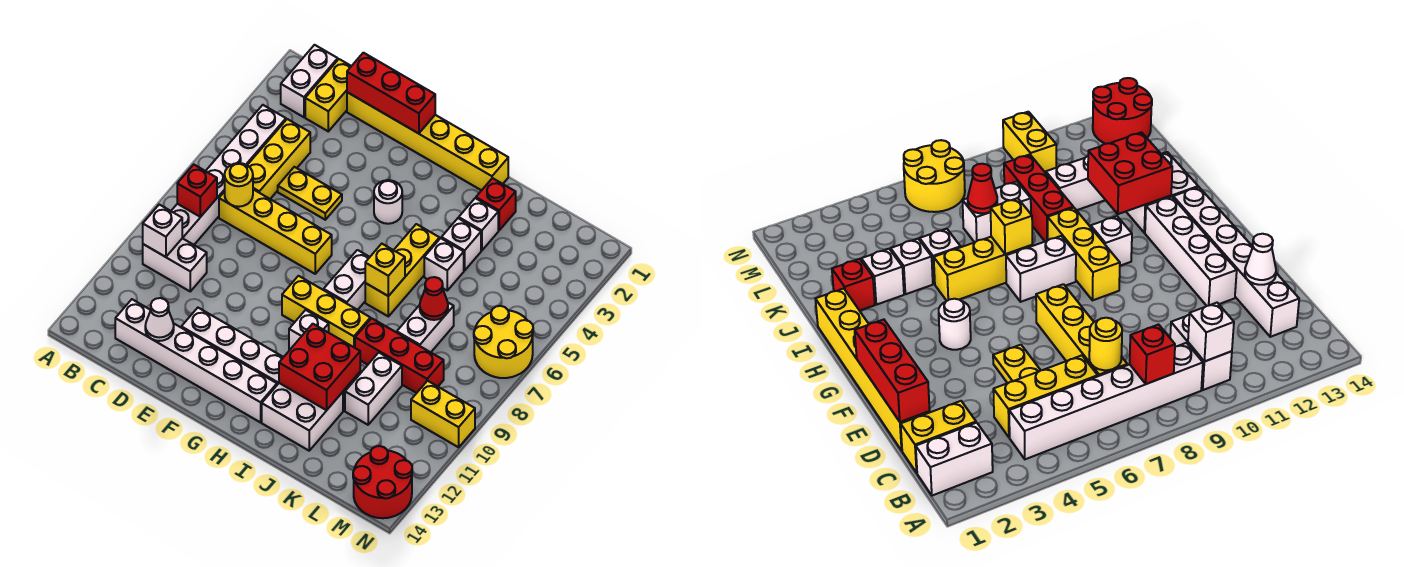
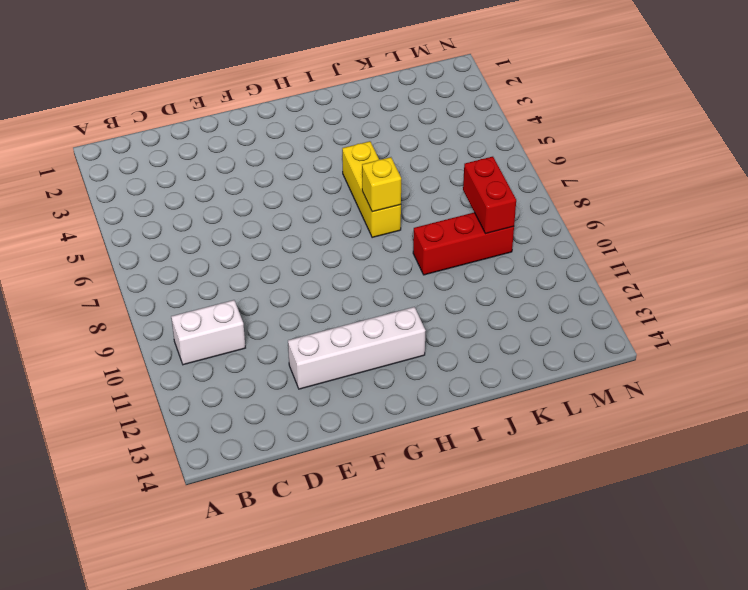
red brick L8:L9 level 2 -> none
none -> white brick B1:B2 level 1
none -> white brick B4:B9 level 1
none -> yellow brick C1:C2 level 1
none -> yellow brick C4:C6 level 1

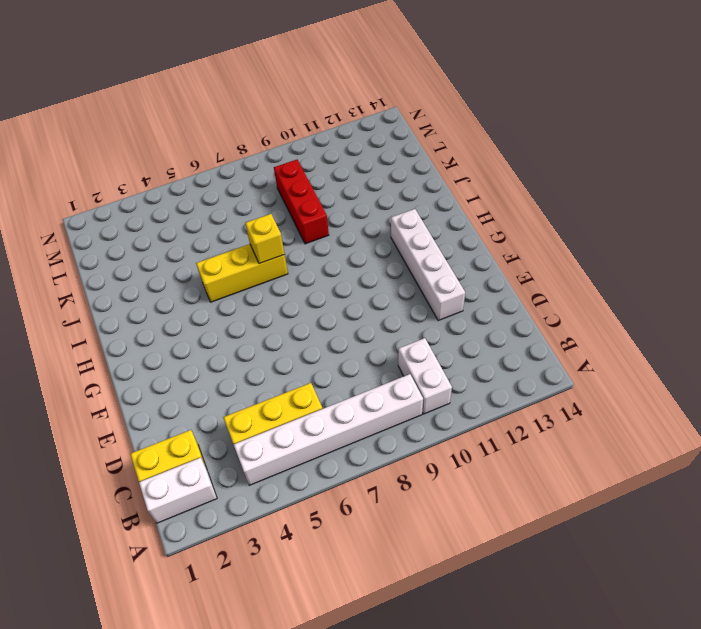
none -> yellow brick C7:F7 level 1
none -> white brick C13:H13 level 1
none -> yellow brick D1:I1 level 1
none -> yellow plate D5:E5 level 1

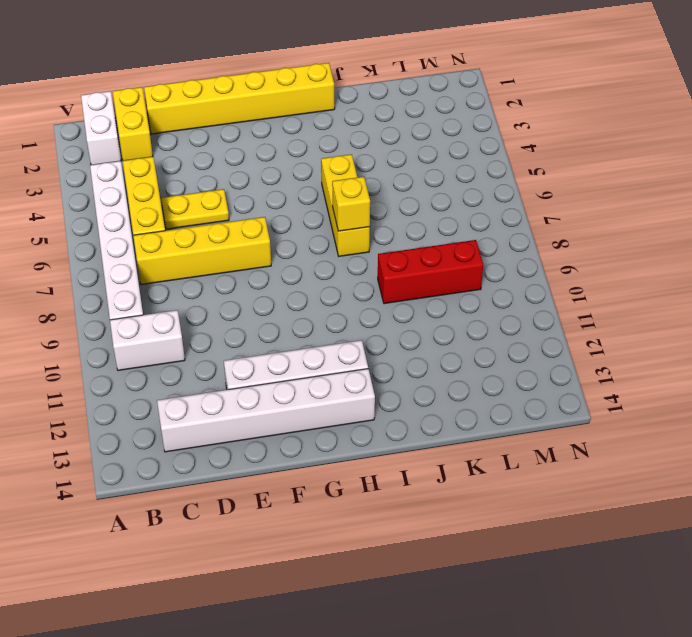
none -> white round brick G4 level 1
none -> yellow brick G9:I9 level 1
none -> white brick H7:H8 level 1
none -> white brick H10 level 1

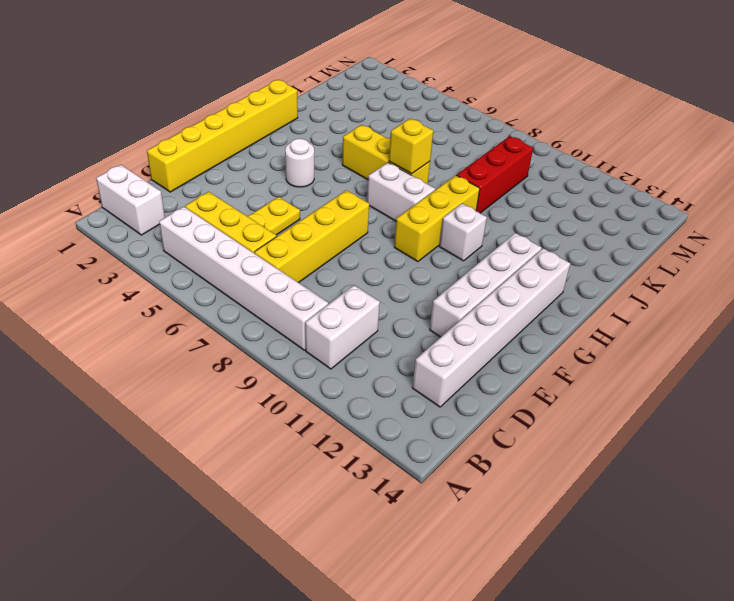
none -> yellow brick C1:C2 level 1
none -> white brick I12:J13 level 1
none -> red brick J2 level 1
none -> white brick J3 level 1

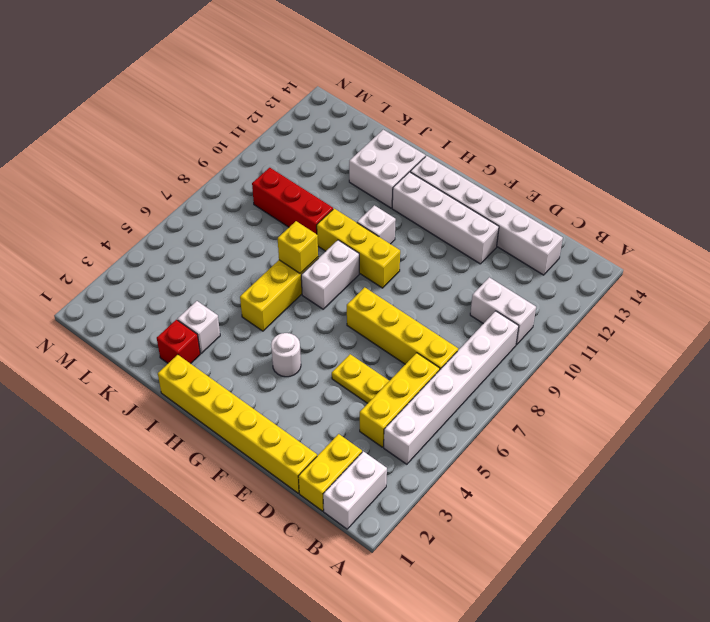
none -> white brick J4 level 1
none -> white brick J5 level 1
none -> white brick K7:K8 level 1
none -> white brick K10:K11 level 1

